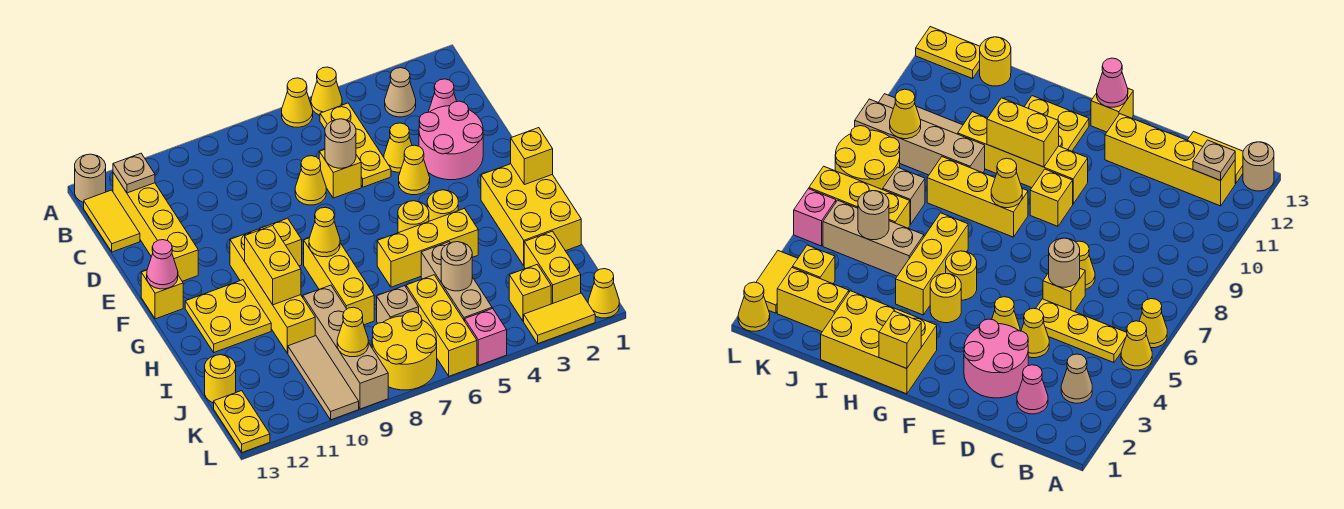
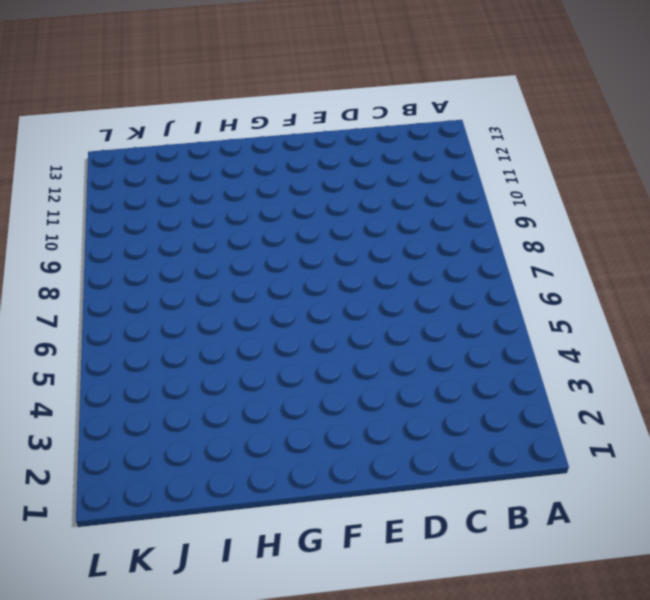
none -> yellow cone A5 level 1
none -> yellow cone A6 level 1
none -> tan round brick A13 level 1
none -> tan cone B3 level 1

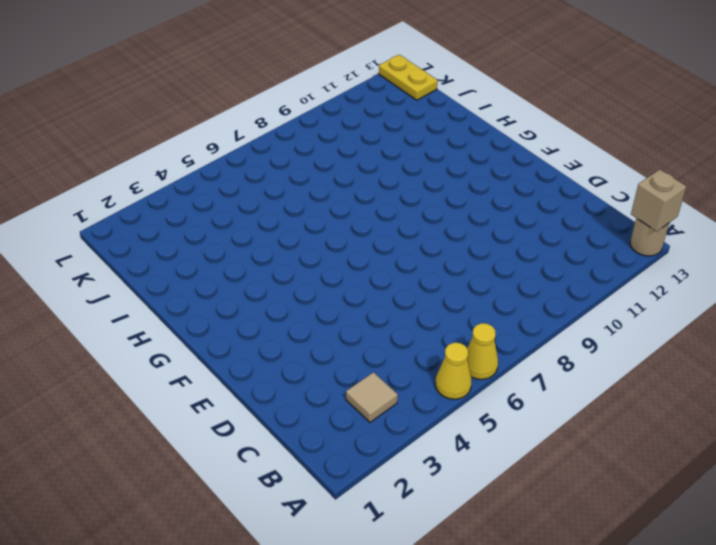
tan brick A13 level 2 -> tan brick J7 level 1
tan tile B3 level 1 -> tan cone B3 level 1
none -> yellow plate B5:D5 level 1
none -> yellow brick B12:E12 level 1
none -> yellow tile B13:C13 level 1
none -> pink cone C2 level 1

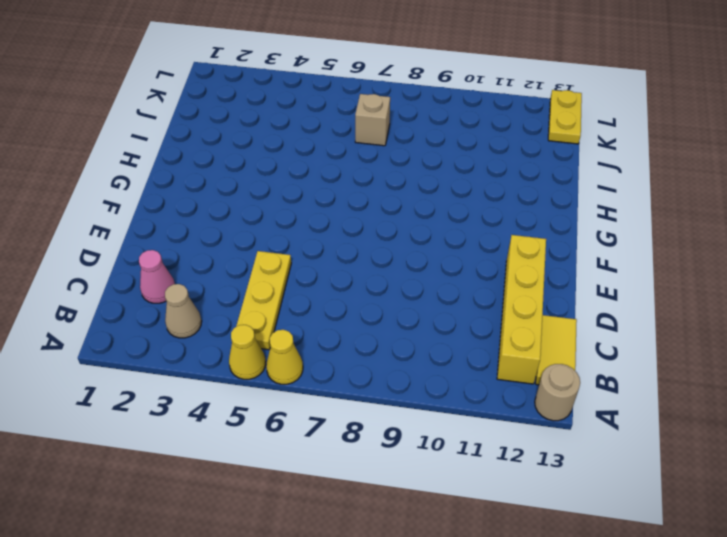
none -> pink round brick D2:E3 level 1
none -> yellow cone D4 level 1
none -> yellow brick D6 level 1
none -> yellow cone D7 level 1

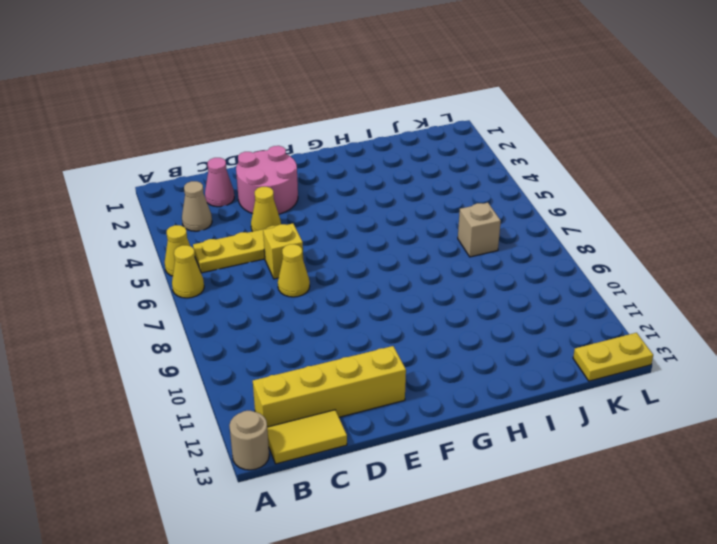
none -> yellow cone E4 level 1
none -> yellow brick F9 level 1
none -> yellow brick F10:I10 level 1
none -> yellow brick F13 level 1

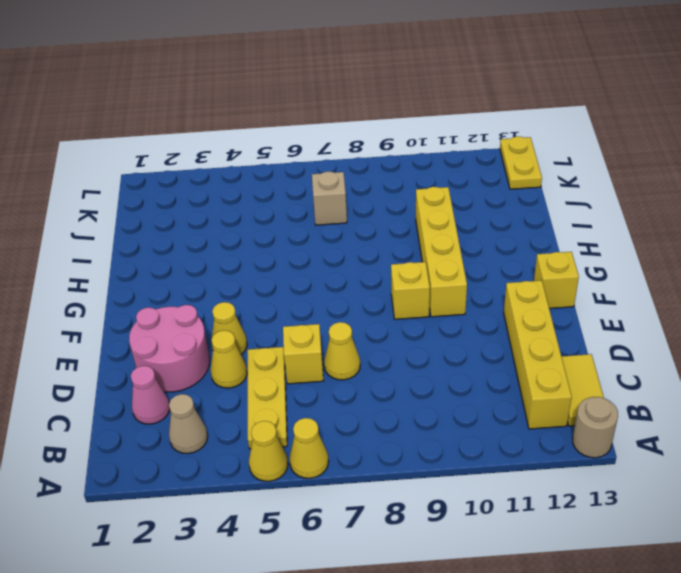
none -> yellow brick G1:I2 level 1
none -> yellow round brick G4 level 1
none -> yellow round brick G5 level 1
none -> yellow brick G8:I8 level 1

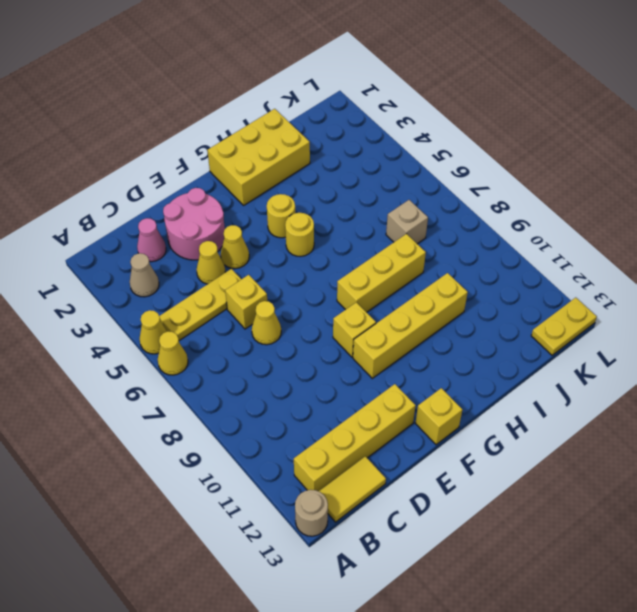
none -> yellow plate G11:H12 level 1
none -> yellow brick H4:H6 level 1
none -> tan brick I5:K5 level 1
none -> tan brick I9:L9 level 1

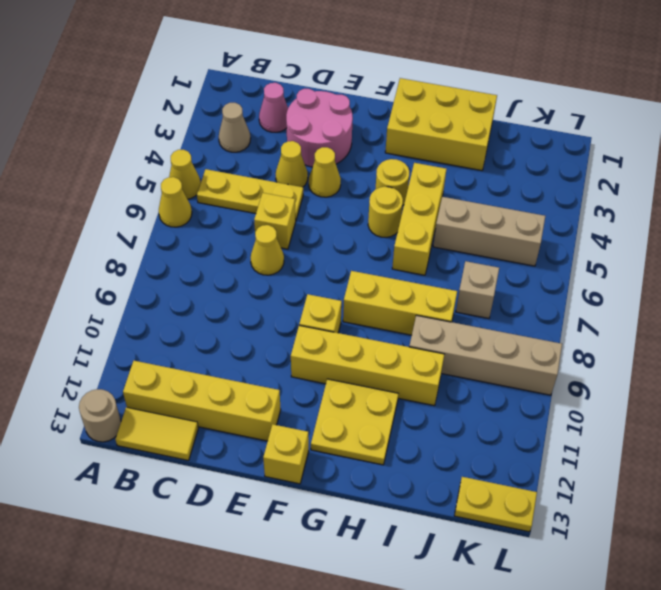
none -> yellow brick J2:K2 level 1
none -> yellow brick J6:L6 level 1
none -> tan tile J10:L10 level 1
none -> yellow round brick J13 level 1

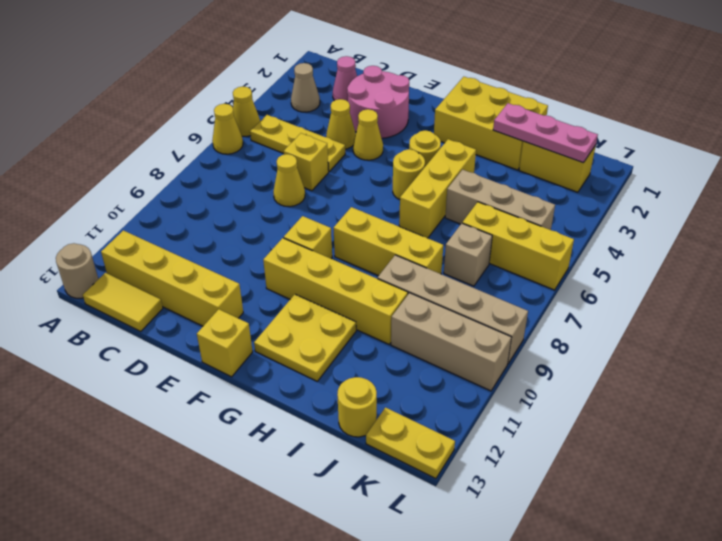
pink plate I2:K2 level 2 -> none
tan brick J10:L10 level 1 -> tan tile J10:L10 level 1
none -> yellow brick K3 level 1
none -> yellow round brick K7:L8 level 1
none -> yellow cone L1 level 1
none -> yellow tile L2:L3 level 1

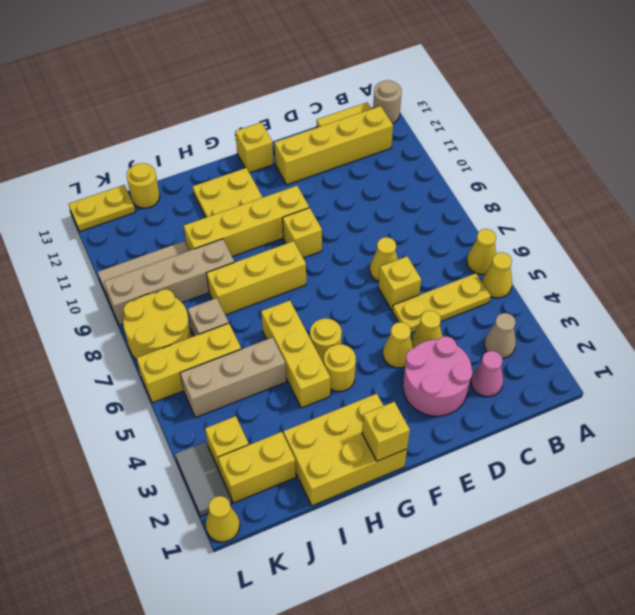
grey tile L2:L3 level 1 -> yellow tile L2:L3 level 1
none -> pink brick L5 level 1
none -> tan plate B12 level 2
none -> tan round brick D6 level 2
none -> pink cone F13 level 2

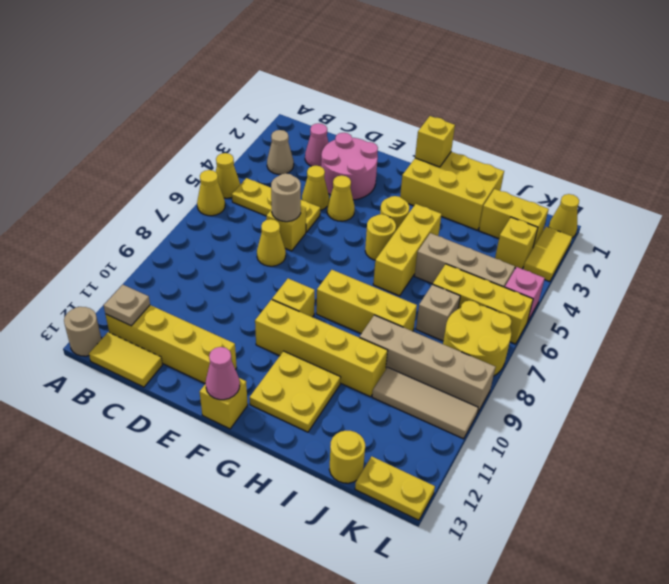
none -> yellow cone G8 level 2
none -> yellow brick G10:H10 level 2
none -> tan round brick J5 level 2
none -> yellow cone K9 level 2

